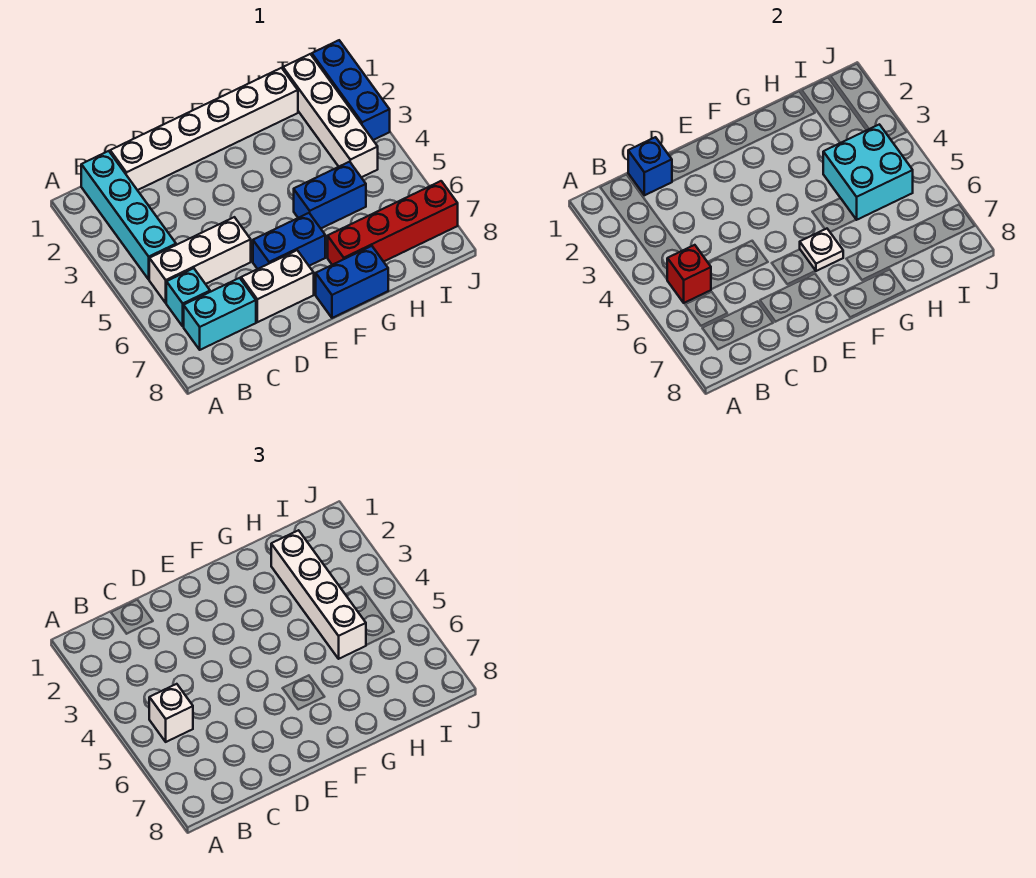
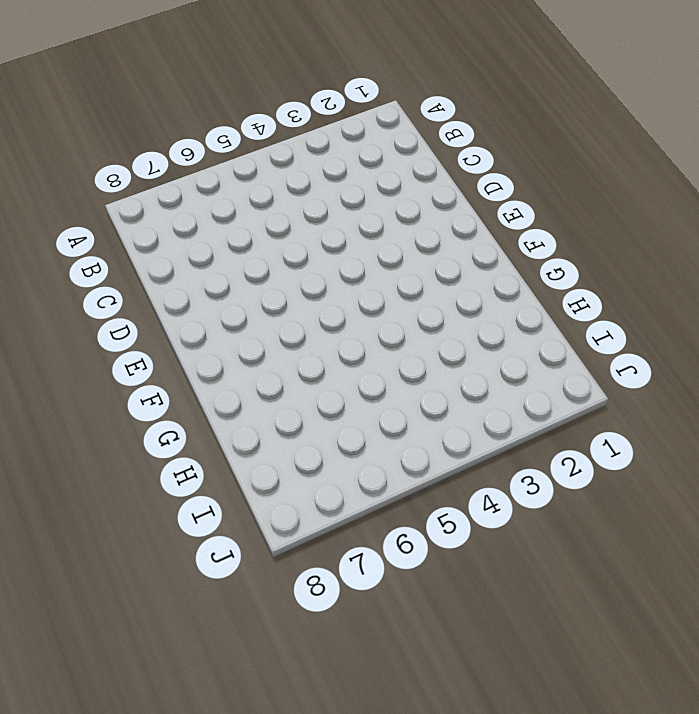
none -> cyan brick B1:B4 level 1
none -> white brick B5:D5 level 1
none -> cyan brick B6 level 1

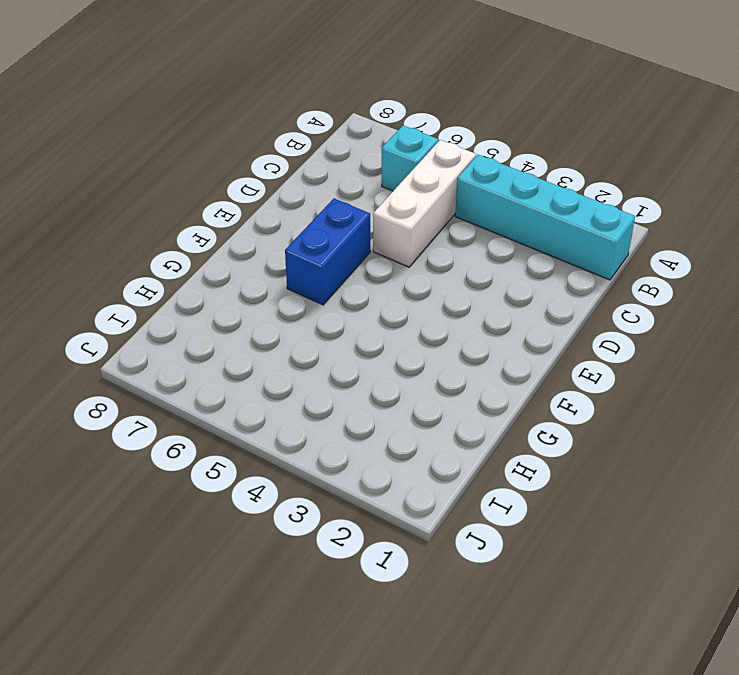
none -> cyan brick B7:C7 level 1
none -> white brick C1:H1 level 1
none -> white brick D7:E7 level 1

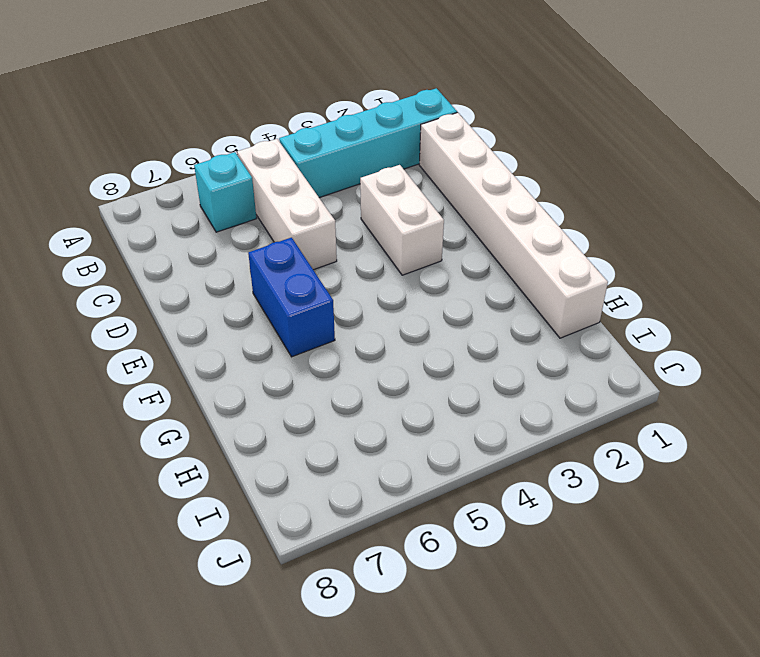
white brick D3:E3 level 1 -> white brick D7:E7 level 1
none -> cyan brick B7:C7 level 1
none -> blue brick F8:G8 level 1
none -> blue brick G5:H5 level 1

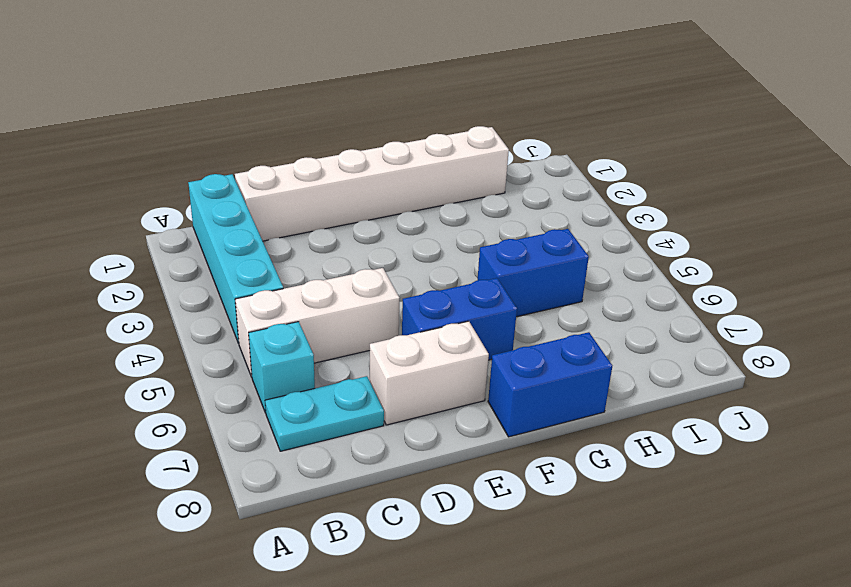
cyan plate B7:C7 level 1 -> cyan brick B7:C7 level 1
none -> red brick G7:J7 level 1
none -> white brick I1:I4 level 1
none -> blue brick J1:J3 level 1

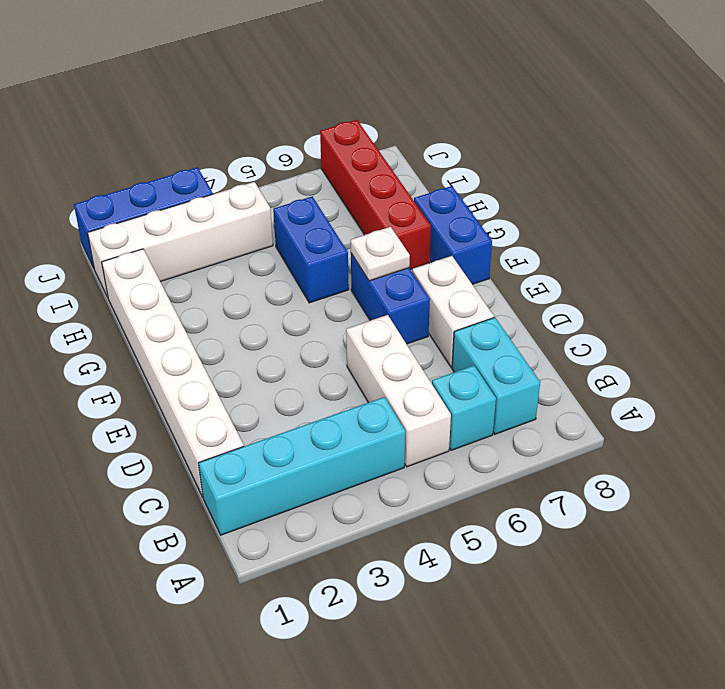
none -> red brick B5 level 2
none -> blue brick C1 level 2
none -> cyan brick H4:I5 level 2

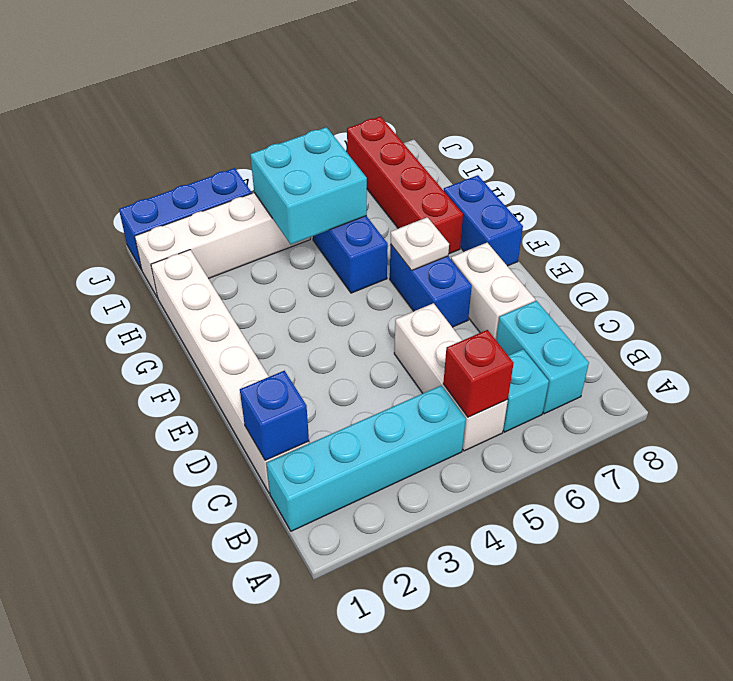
none -> white brick B5 level 3
none -> white brick H2:H5 level 3

